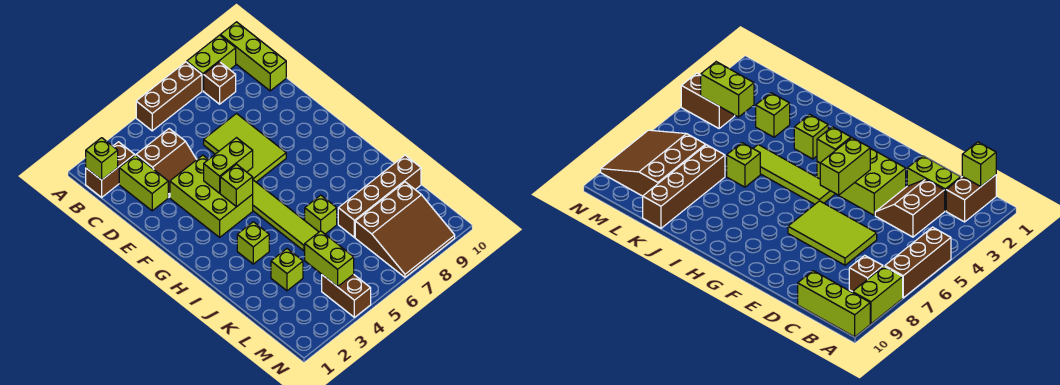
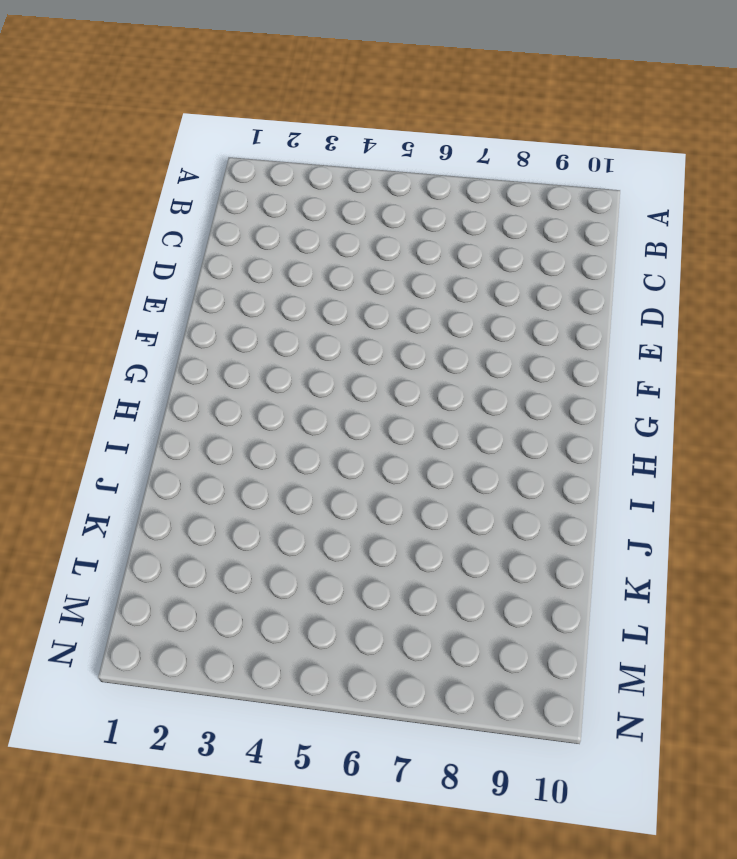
none -> brown brick A5:A7 level 1
none -> lime brick A8:A9 level 1
none -> lime brick A10:C10 level 1

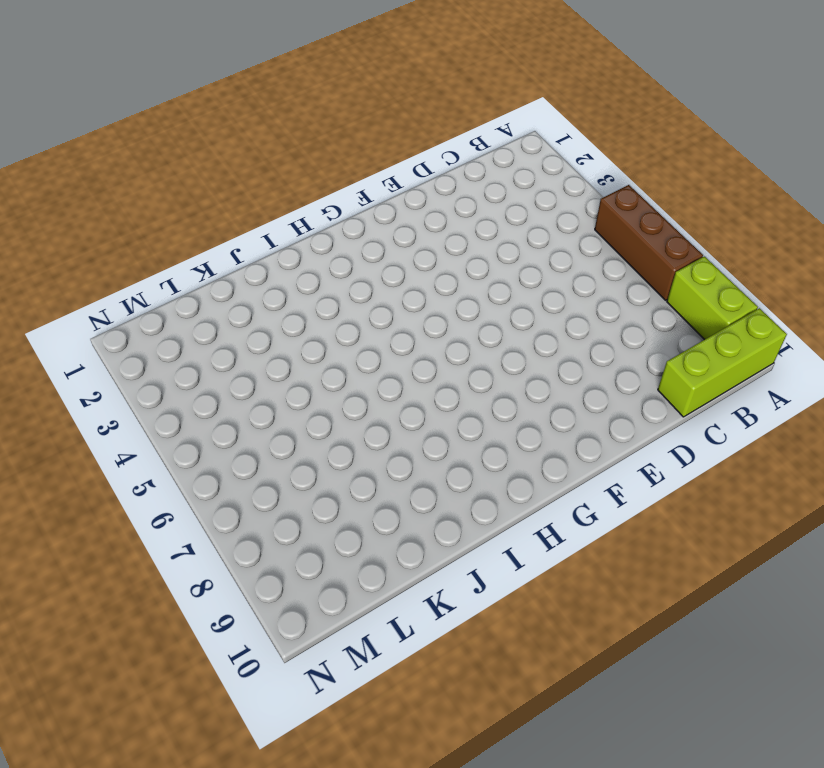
none -> brown brick B1:B2 level 1
none -> brown brick B8 level 1
none -> lime brick C2:D2 level 1

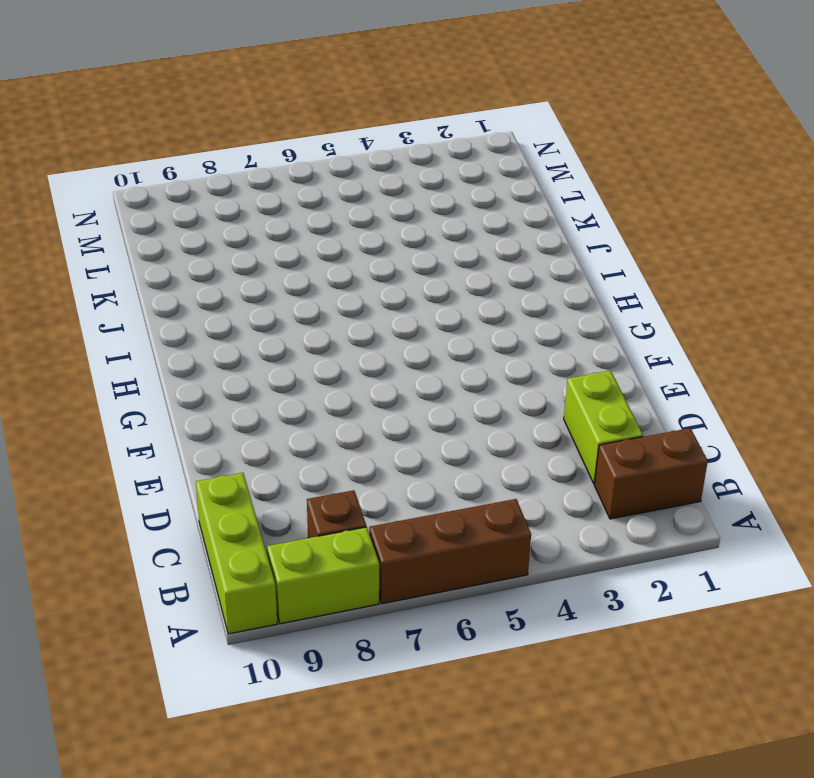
none -> brown slope C3:D4 level 1 top C
none -> lime tile D6:F7 level 1
none -> lime brick E3:G4 level 1

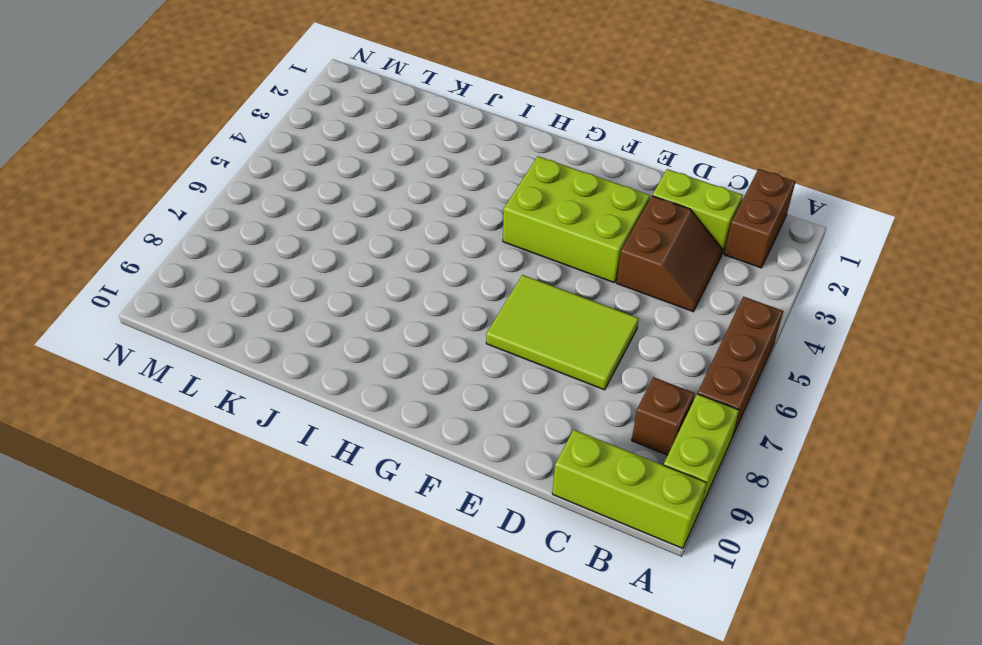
brown slope C3:D4 level 1 top D -> brown slope C3:D4 level 1 top C
none -> lime tile G5:J5 level 1
none -> lime brick I3 level 1
none -> lime brick J6 level 1

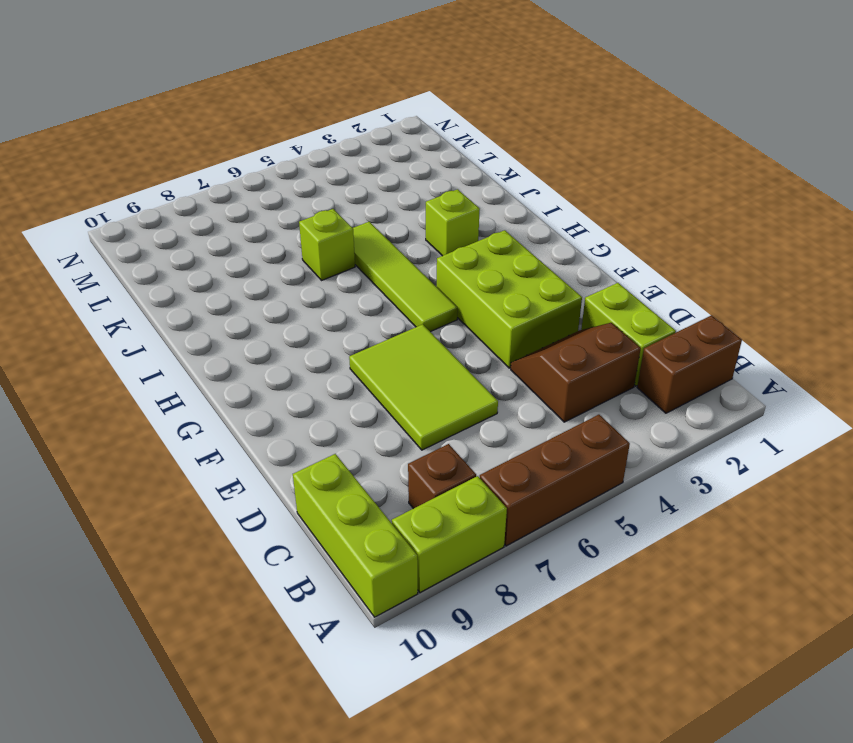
none -> lime brick K3 level 1
none -> brown brick K7:K10 level 1
none -> brown slope L7:N9 level 1 top L

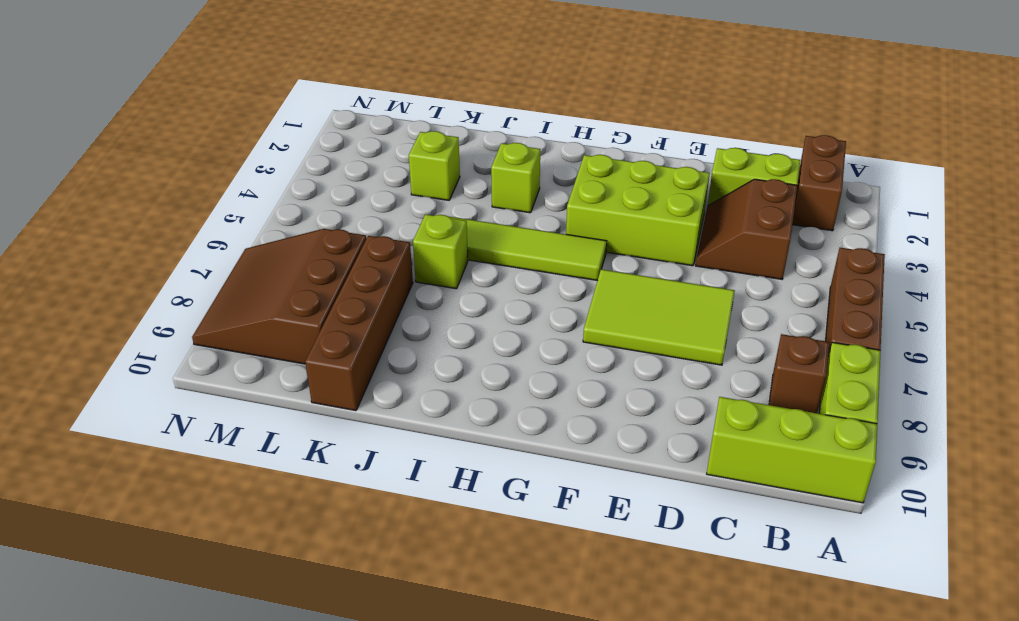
none -> brown brick M4:N4 level 1
none -> lime brick B1 level 2
none -> lime brick F4:F5 level 2

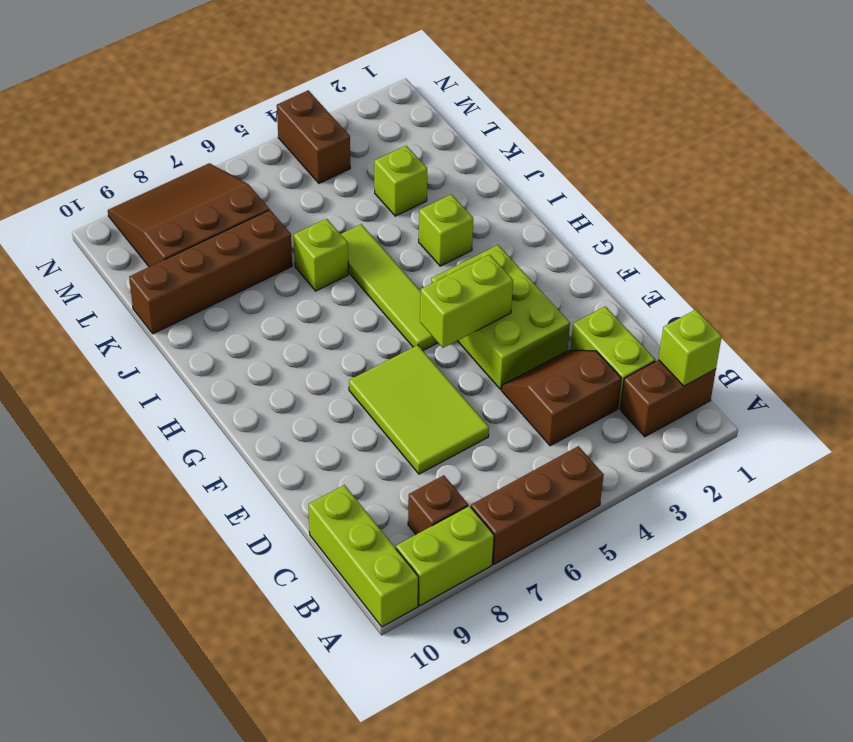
none -> lime brick G4 level 2
none -> lime brick L4:M4 level 2

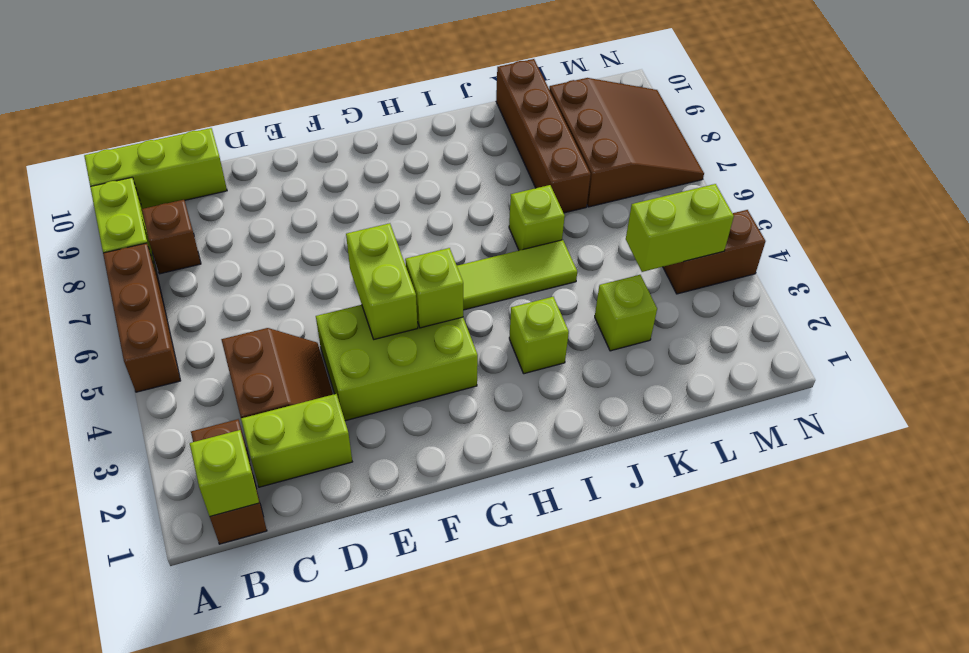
none -> lime tile D6:F7 level 1

